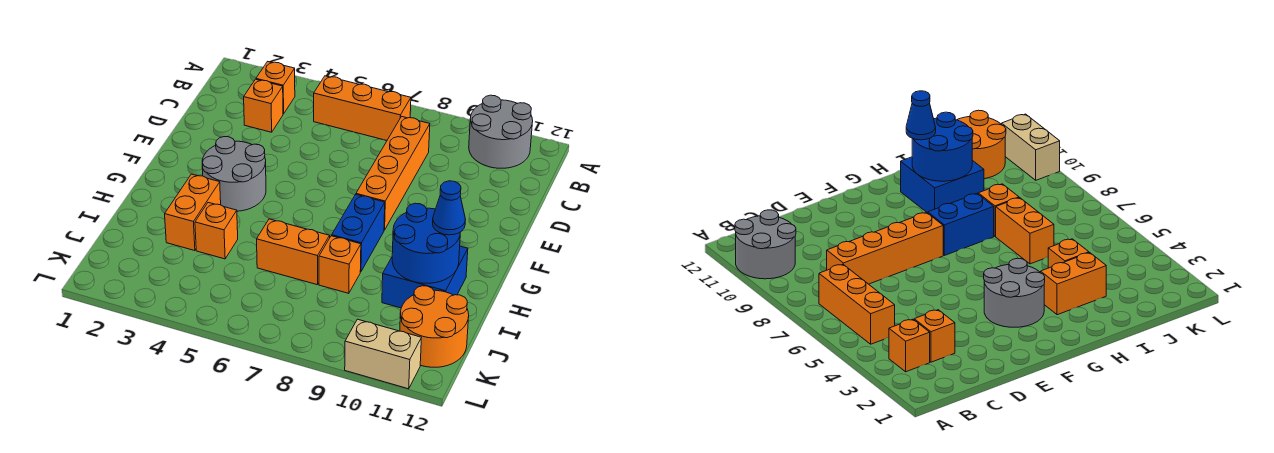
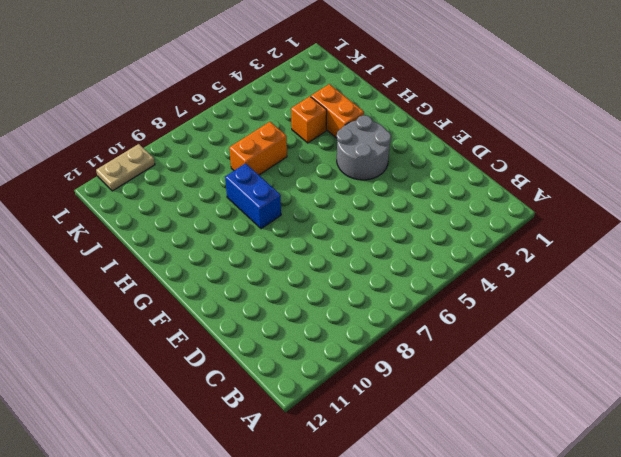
tan plate L10:L11 level 1 -> tan brick L10:L11 level 1
none -> grey round brick A10:B11 level 1
none -> orange brick B3 level 1
none -> orange brick B5:B7 level 1

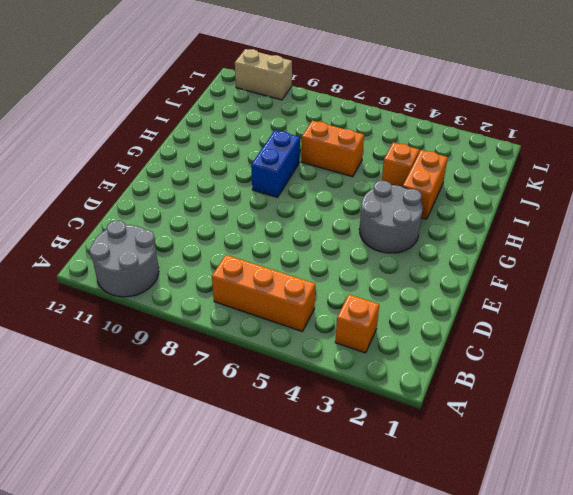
none -> orange brick C3 level 1
none -> orange brick C8:F8 level 1
none -> blue brick H10:I11 level 1

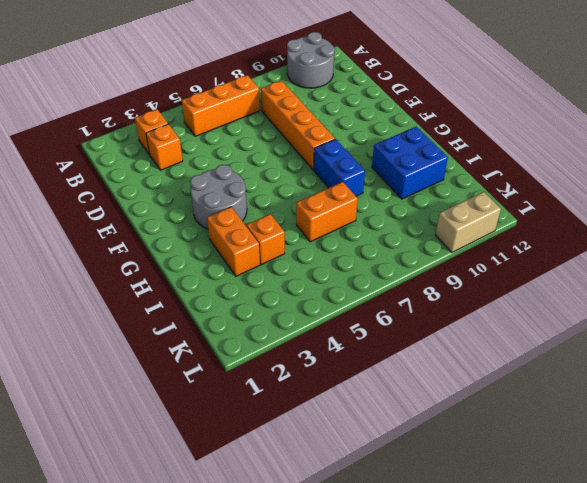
none -> orange brick I8 level 1
none -> orange round brick J11:K12 level 1
none -> blue round brick H10:I11 level 2

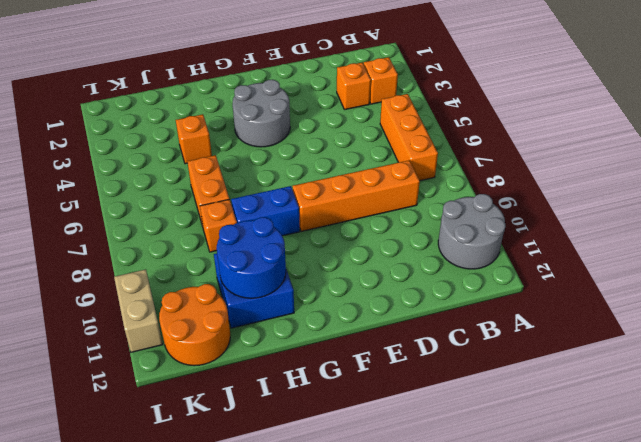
none -> orange brick H3:I3 level 1
none -> blue cone H11 level 3

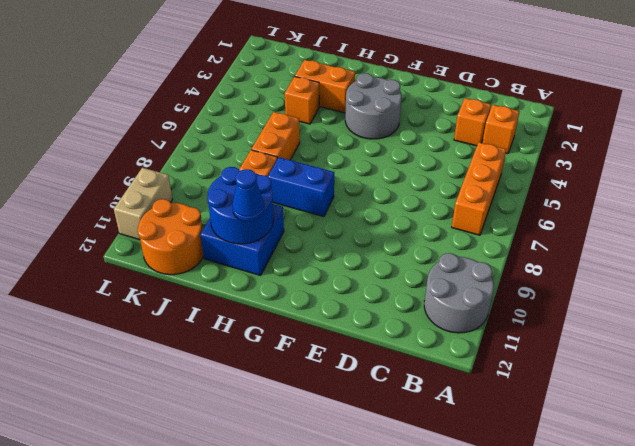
none -> orange brick C8:F8 level 1

